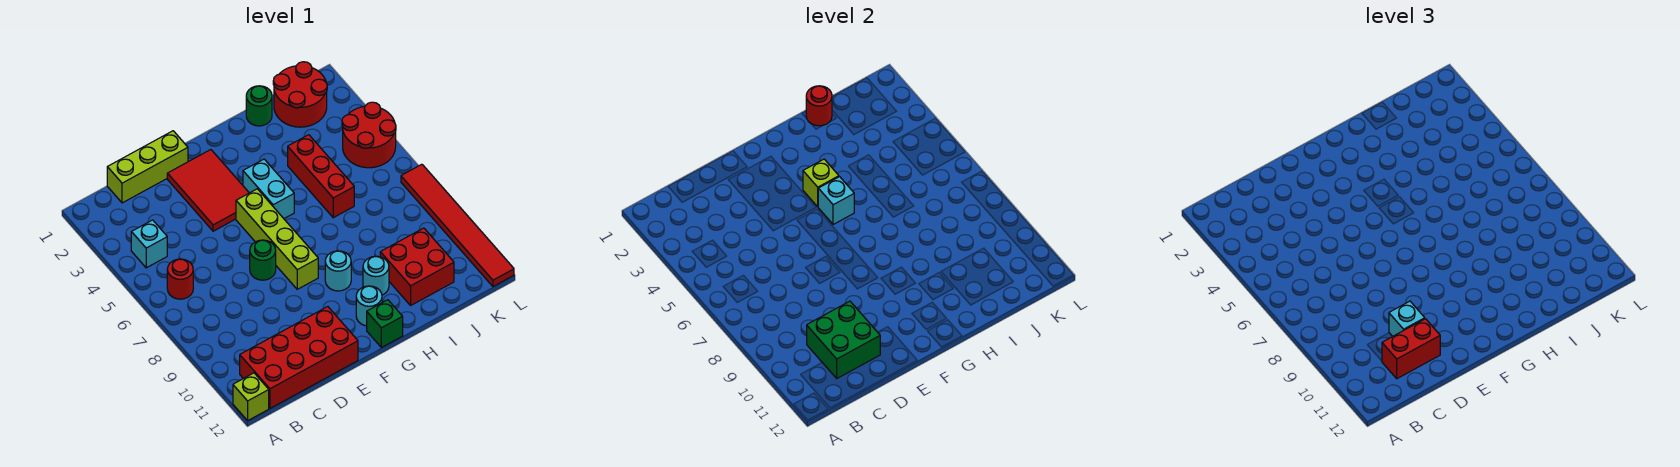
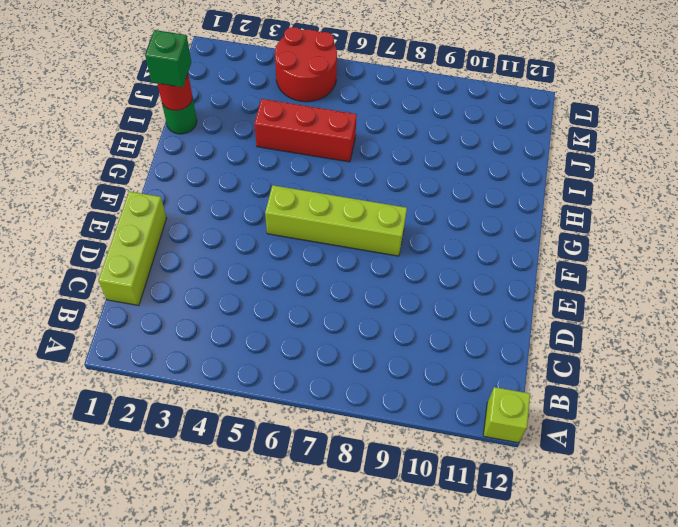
green brick I1 level 3 -> green brick G12 level 1
none -> cyan brick B4 level 1
none -> red round brick B6 level 1
none -> red brick B11:E12 level 1

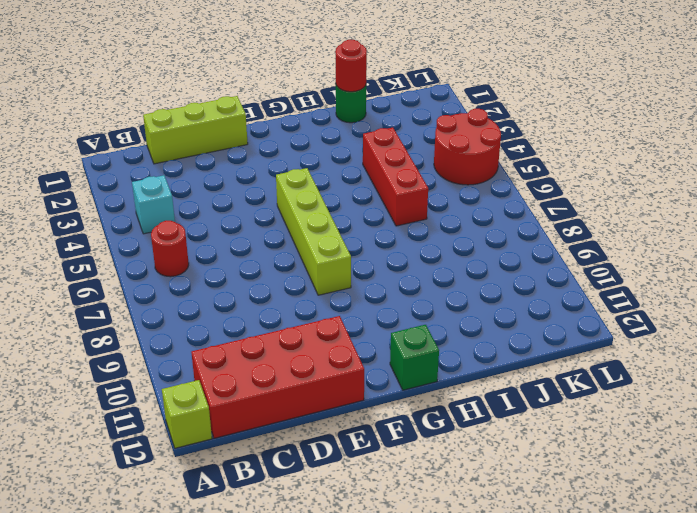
none -> red tile E2:F4 level 1
none -> green round brick E7 level 1
none -> cyan brick G4:G5 level 1

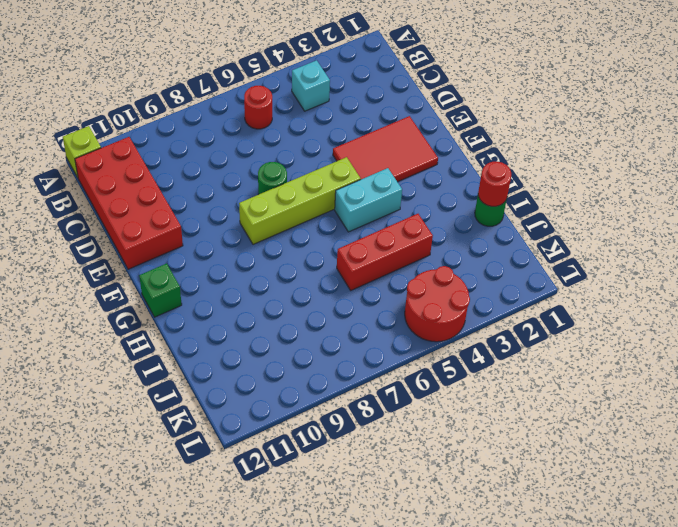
none -> lime brick C1:E1 level 1
none -> cyan round brick G9 level 1
none -> cyan round brick G11 level 1

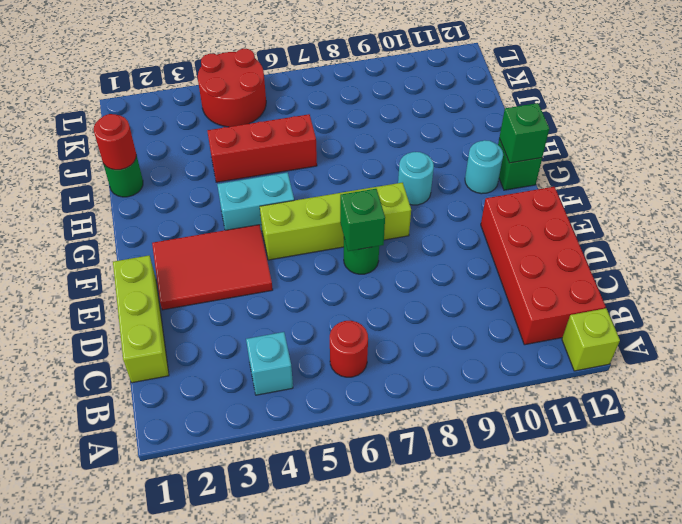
green brick E7 level 2 -> none
green brick G12 level 2 -> none
none -> cyan round brick H10 level 1
none -> red brick I10:J11 level 1
none -> red round brick J1:K2 level 1

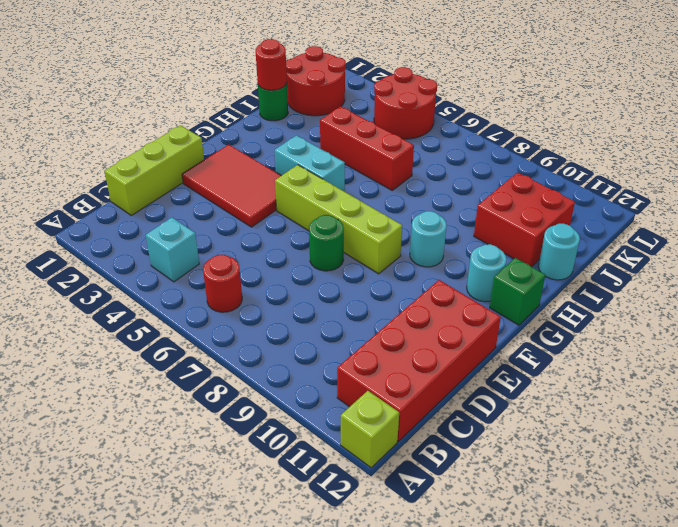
cyan round brick I12 level 1 -> cyan round brick H10 level 1
none -> red tile L7:L12 level 1
none -> green brick C10:D11 level 2
none -> lime brick G4 level 2

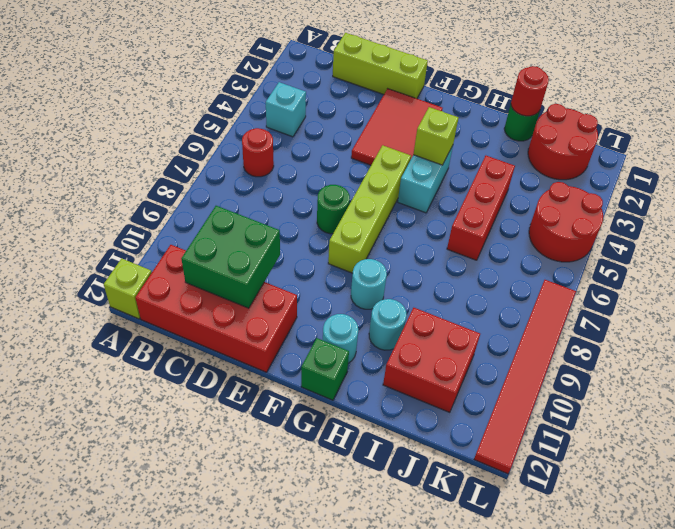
none -> cyan brick G5 level 2
none -> red brick C11:D11 level 3
none -> cyan brick D10 level 3

